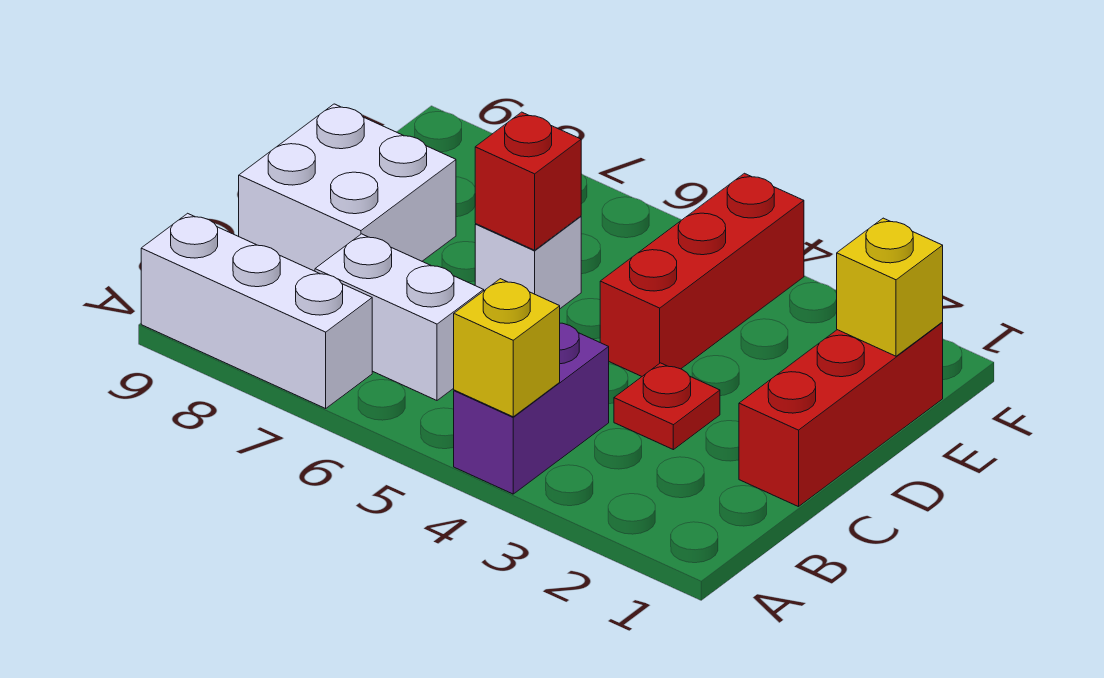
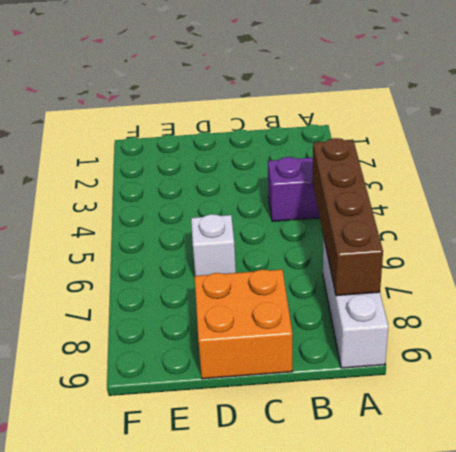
brown brick A5:A8 level 2 -> none
orange brick C8:D9 level 1 -> white brick C8:D9 level 1
none -> white brick B6:B7 level 1
none -> red brick C1:E1 level 1

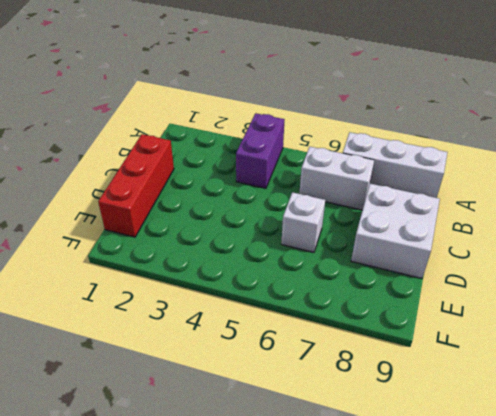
none -> red plate C3 level 1
none -> red brick D4:F4 level 1

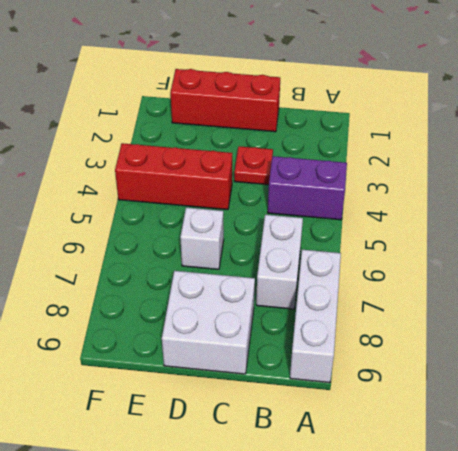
none -> yellow brick A4 level 2
none -> red brick D6 level 2

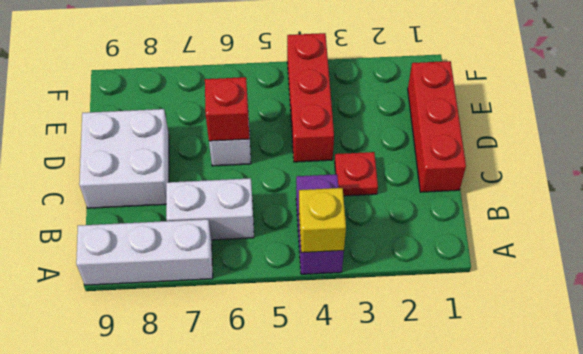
none -> yellow brick E1 level 2

